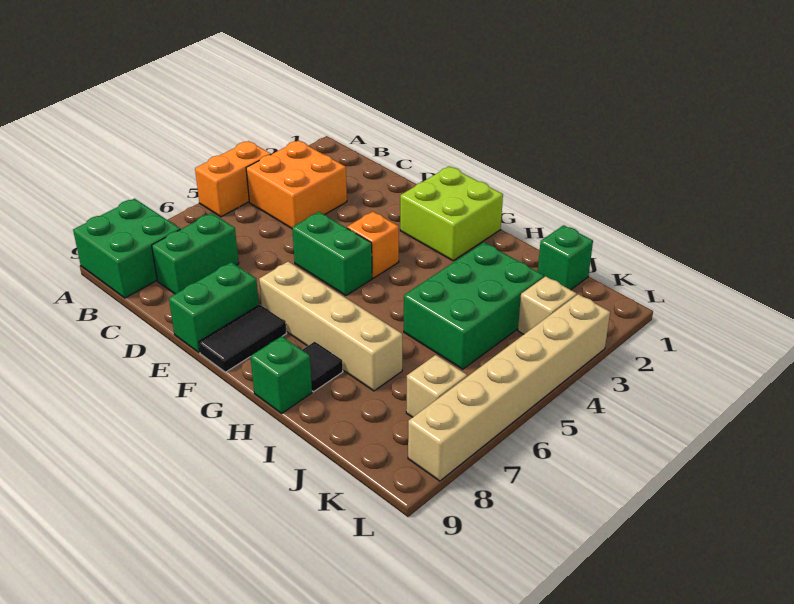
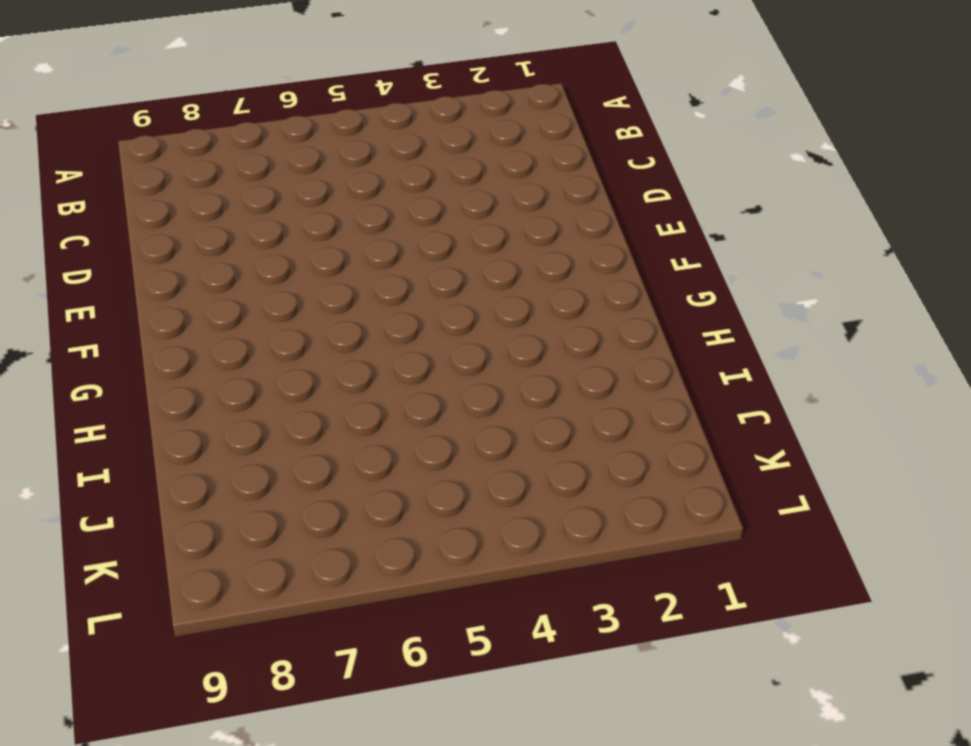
none -> orange brick A4:A5 level 1
none -> green brick A8:B9 level 1
none -> orange brick B3:C4 level 1

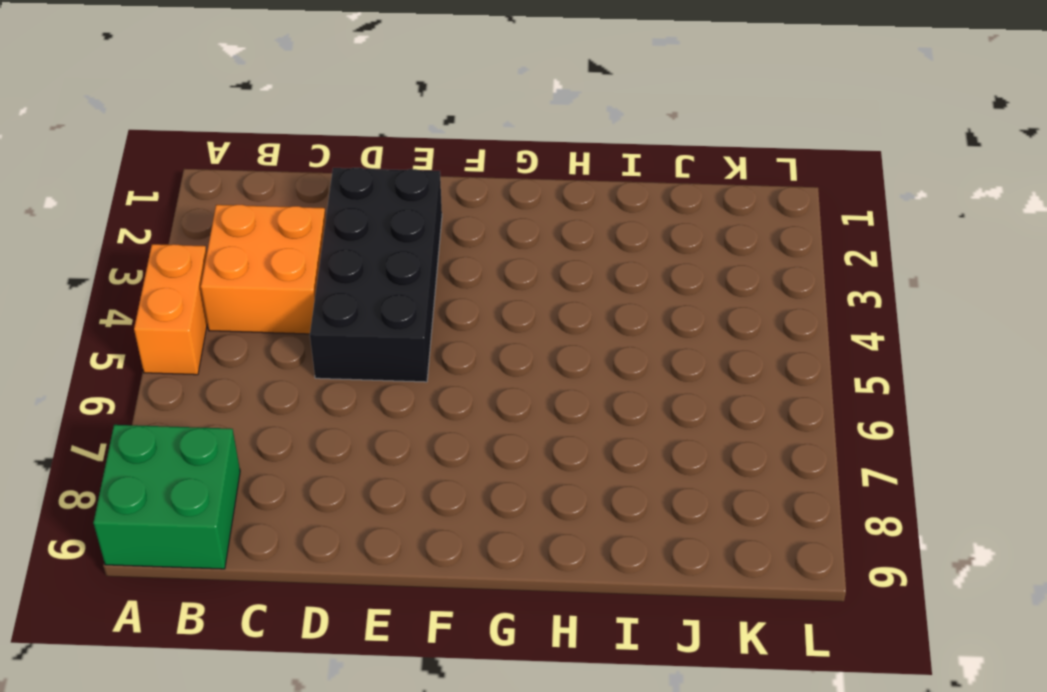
black brick D2:E5 level 1 -> green brick E5:F5 level 1
none -> green brick C7:C8 level 1
none -> green brick E8:E9 level 1
none -> lime brick F1:G2 level 1

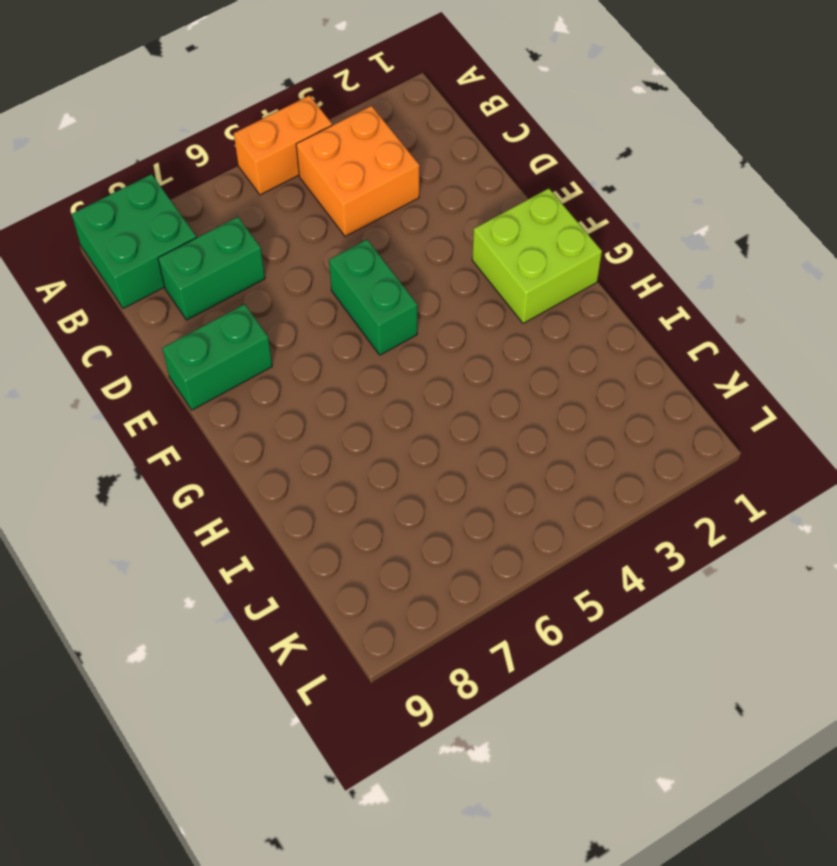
none -> orange brick F4 level 1
none -> tan brick F7:I7 level 1
none -> black tile F8:F9 level 1

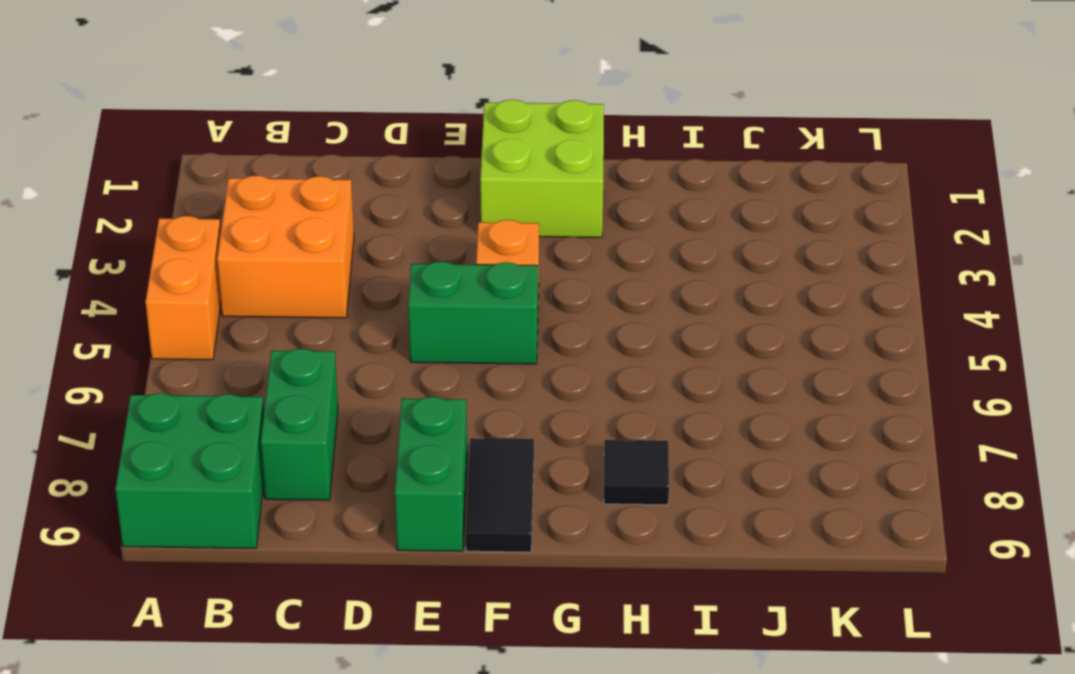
none -> tan brick F7:I7 level 1
none -> green brick H9 level 1
none -> green brick I3:J5 level 1

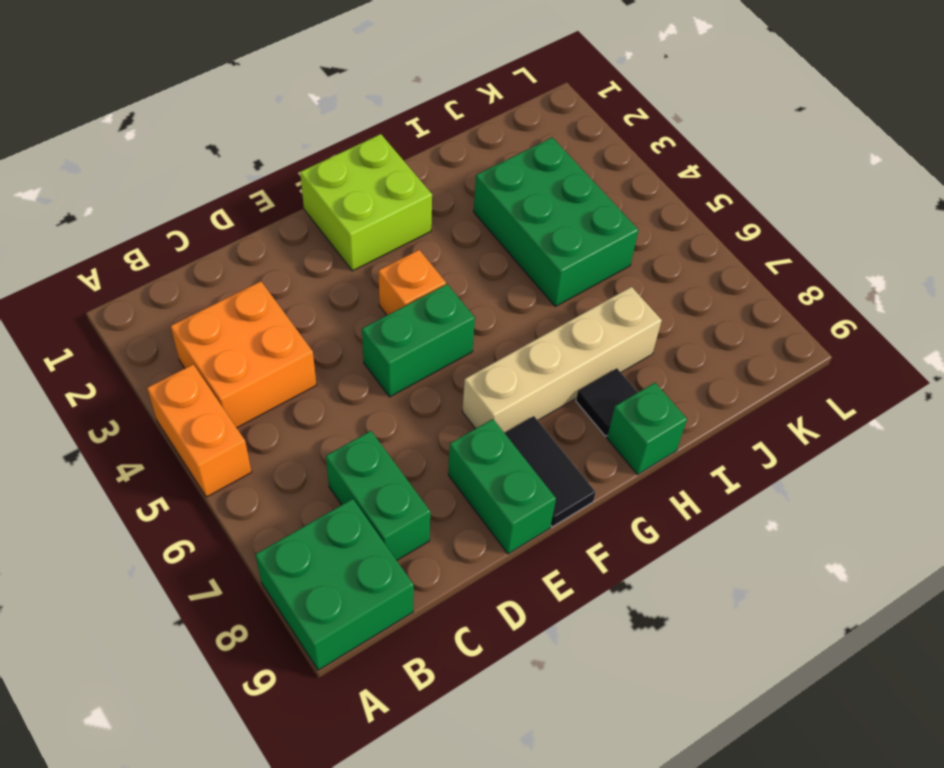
none -> green brick J1 level 1
none -> tan brick K3 level 1
none -> tan brick K7 level 1

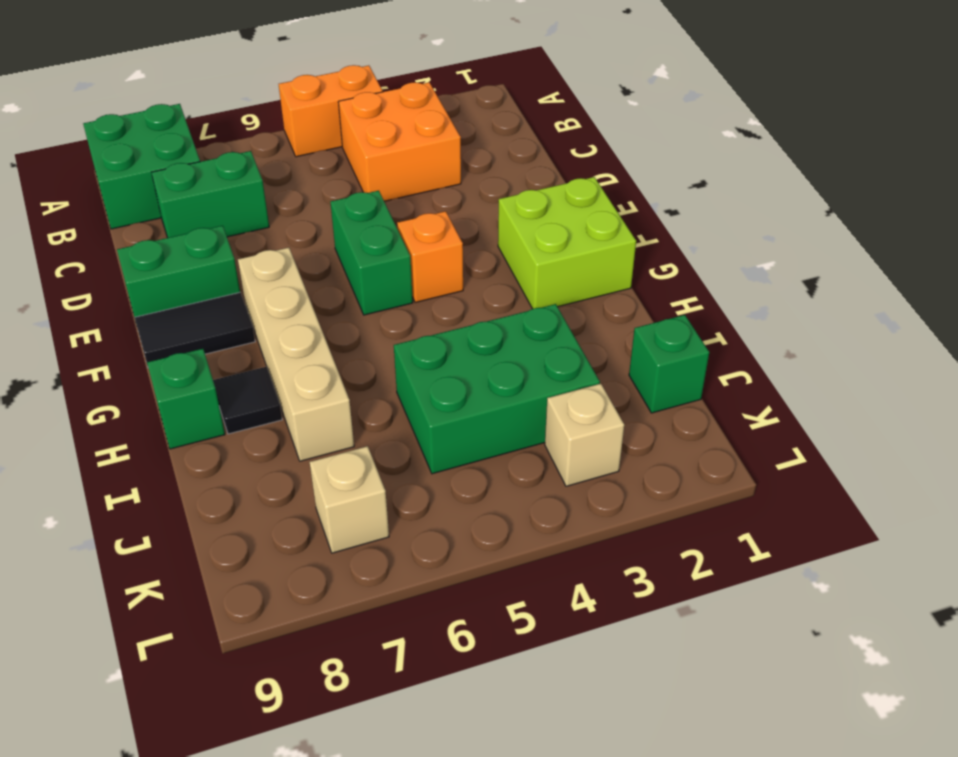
none -> tan brick L3:L8 level 1

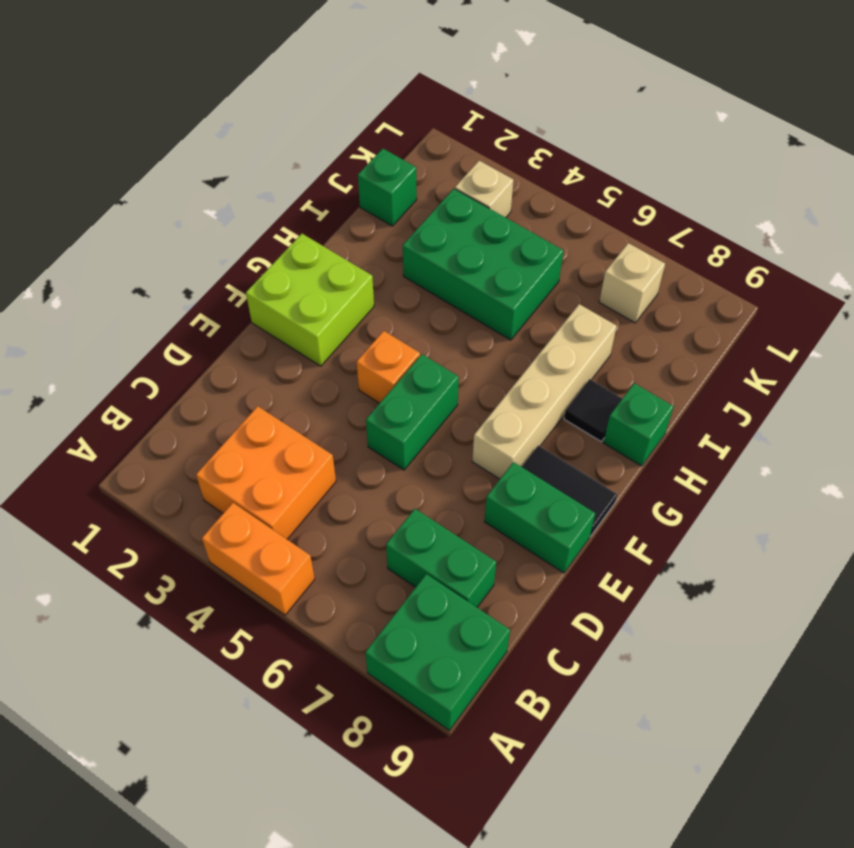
none -> tan brick L3:L8 level 1

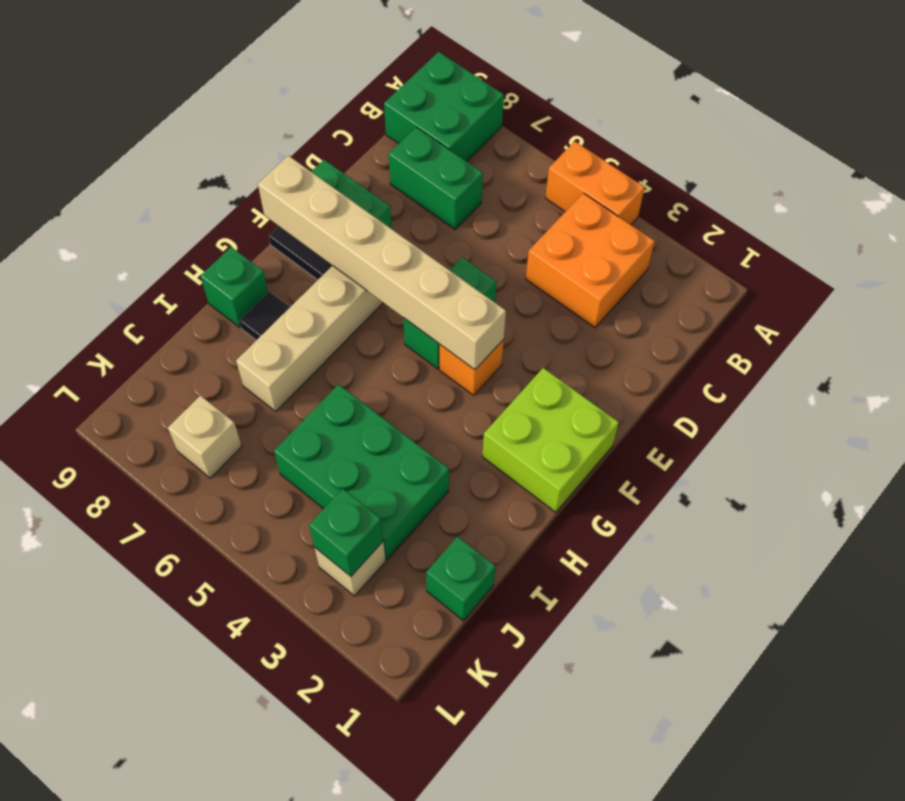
tan brick F4:F9 level 2 -> tan brick L3:L8 level 1
green brick K3 level 2 -> none

